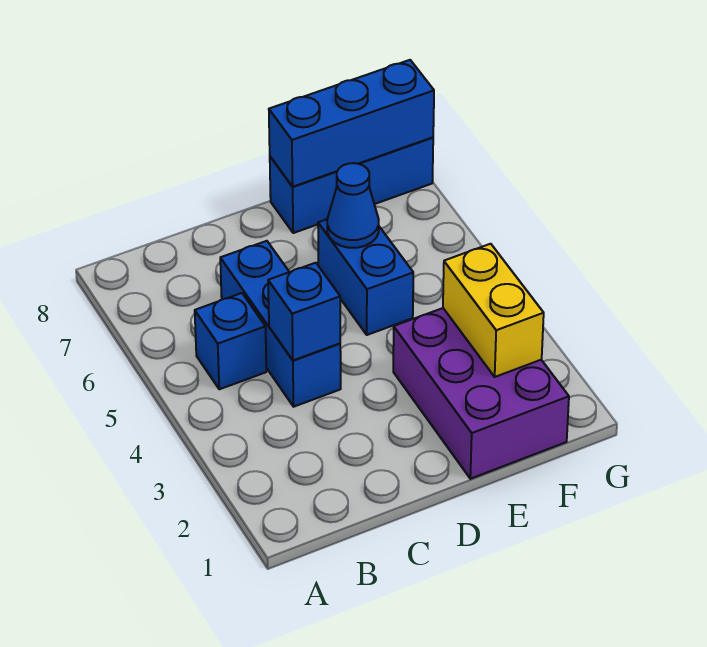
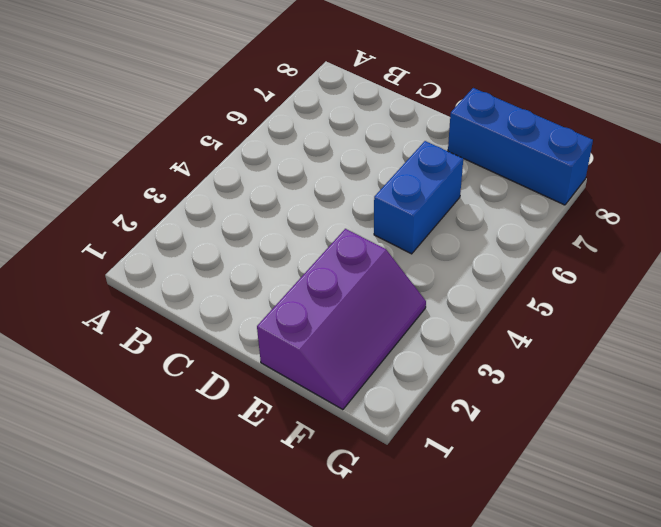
purple slope E1:F3 level 1 top E -> purple brick E1:F3 level 1
none -> blue brick B5 level 1
none -> blue brick C4:C6 level 1

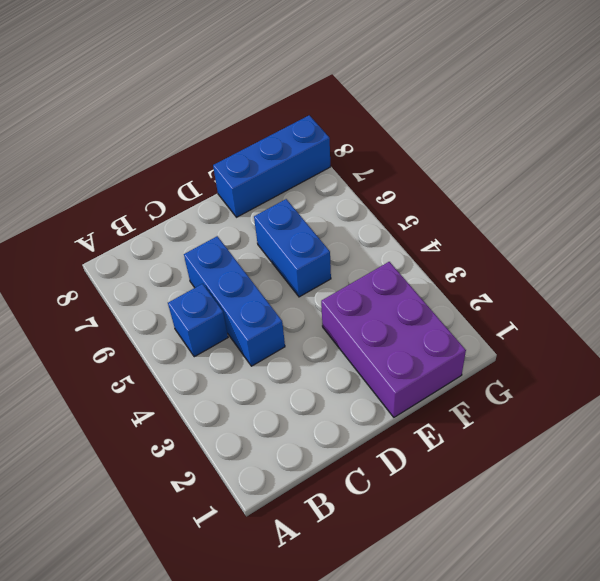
none -> blue brick C4 level 2
none -> blue cone E6 level 2

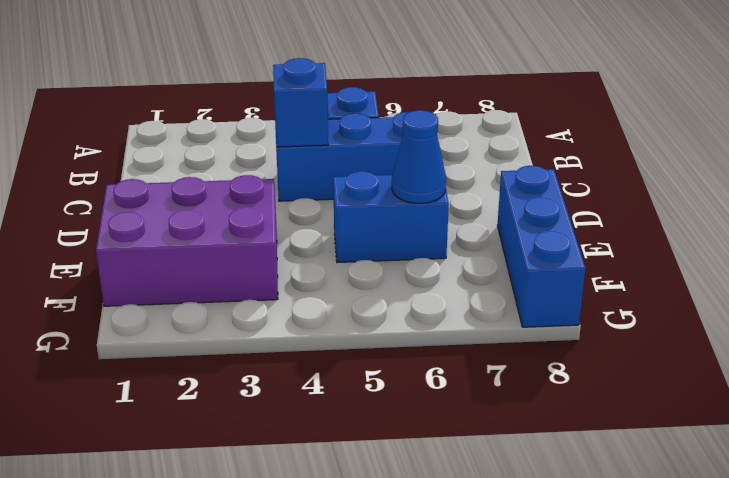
none -> blue brick E8:G8 level 2
none -> yellow brick F2:F3 level 2

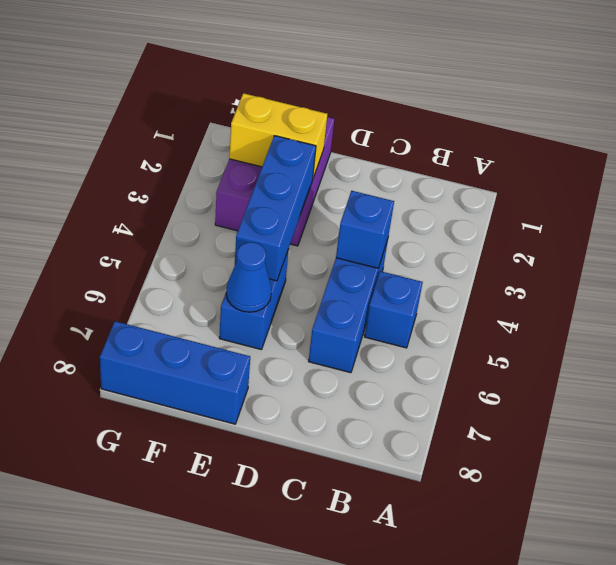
yellow brick E2:F2 level 2 -> yellow brick F2:F3 level 2
blue brick E3:E5 level 2 -> blue brick E8:G8 level 2

